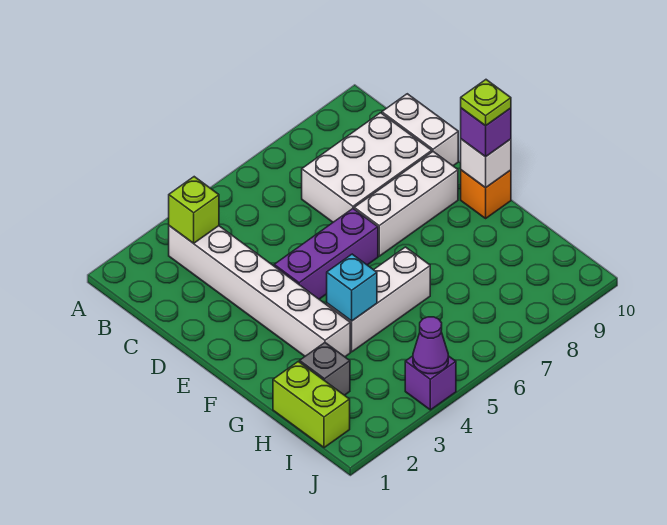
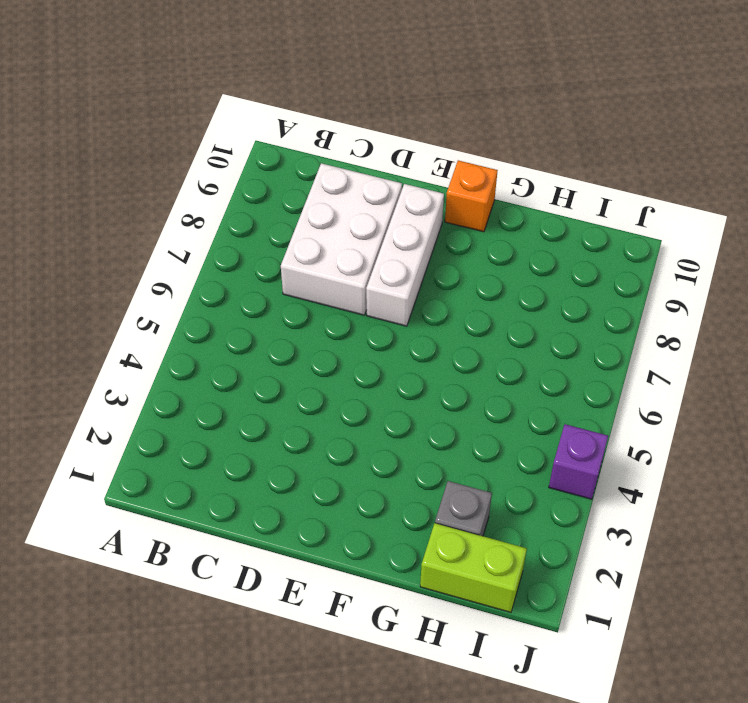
none -> white brick B3:G3 level 1
none -> white brick C10:D10 level 1
none -> purple brick E4:E6 level 1

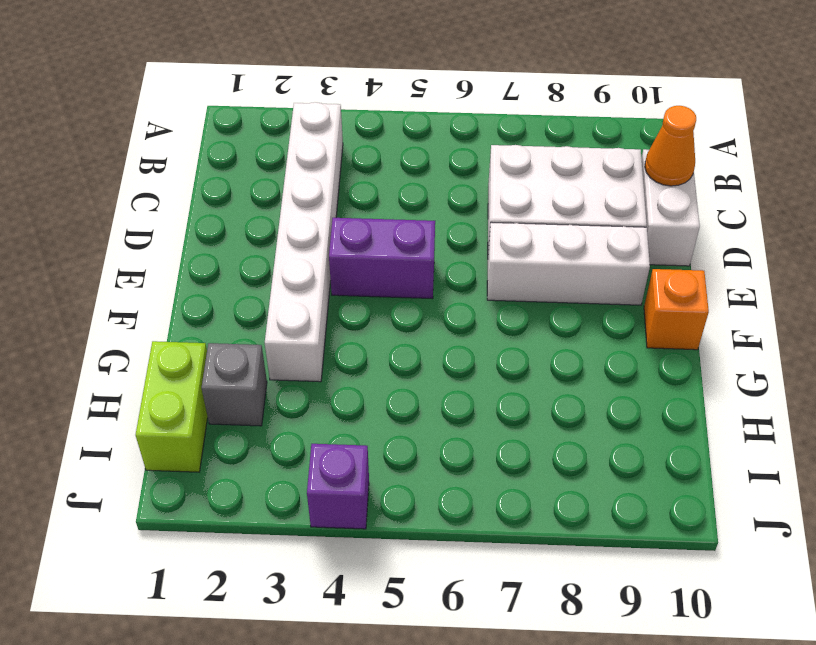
orange cone C10 level 2 -> none
purple brick E4:E5 level 1 -> purple brick E4:E6 level 1
none -> white brick G4:G6 level 1
none -> lime brick B3 level 2
none -> white brick F10 level 2

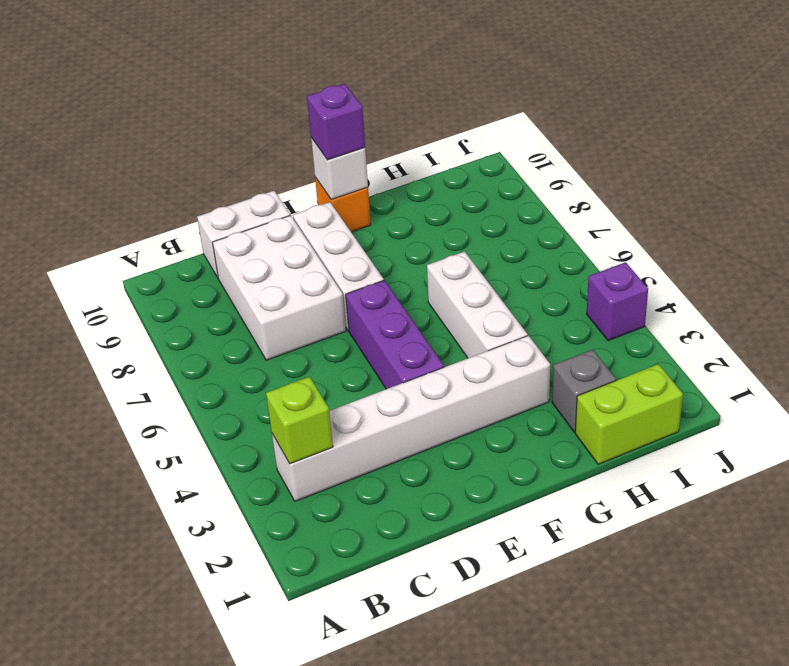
none -> cyan brick G4 level 2
none -> purple cone J4 level 2
none -> lime plate F10 level 4

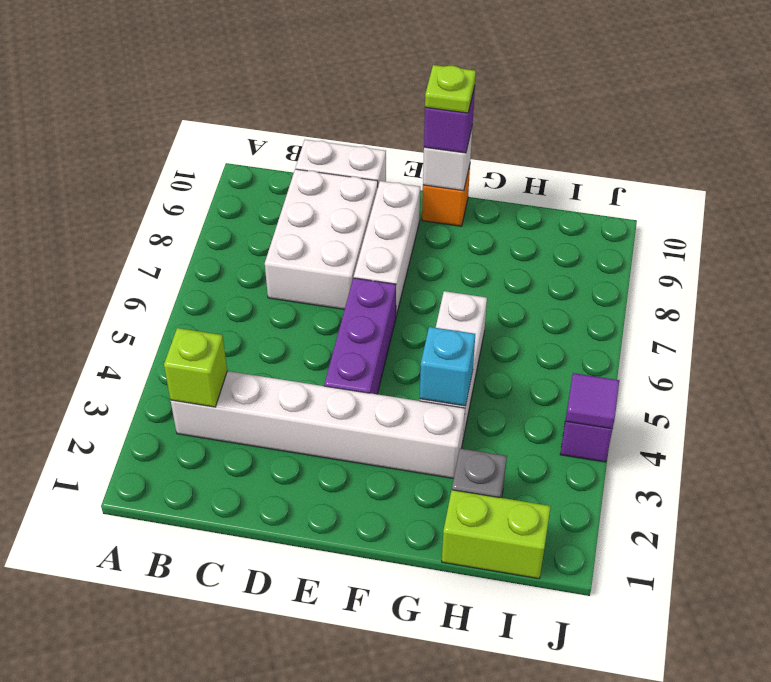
purple tile J4 level 2 -> purple cone J4 level 2

